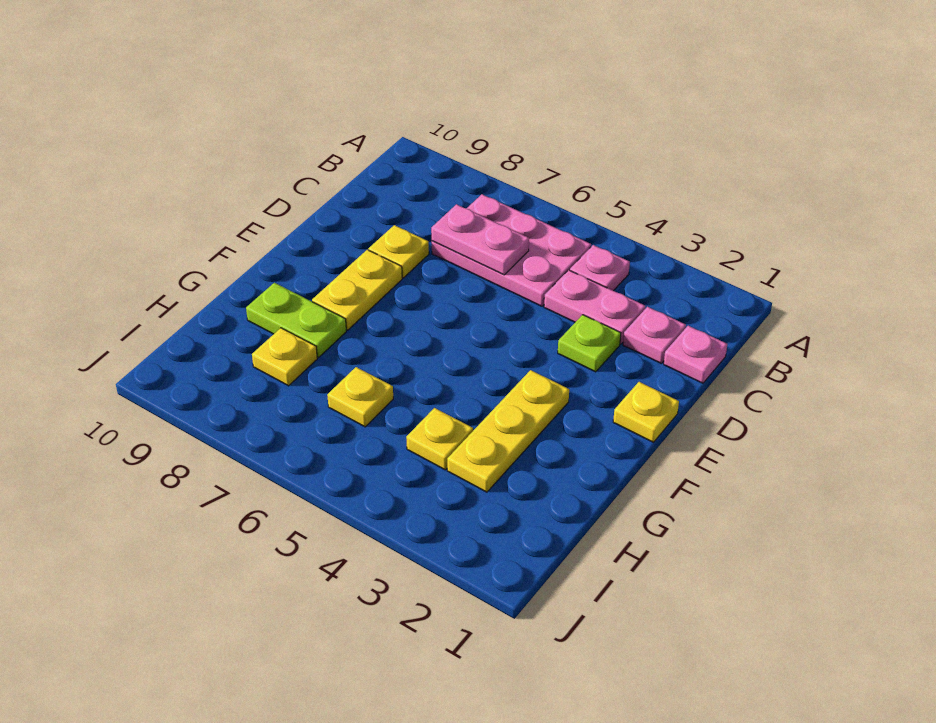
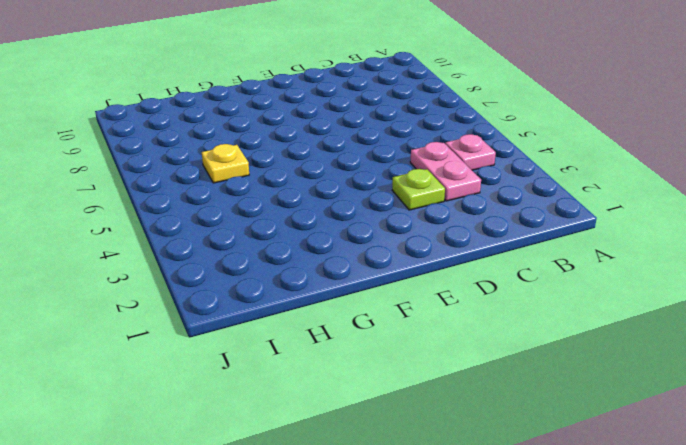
none -> pink plate B5:C7 level 1
none -> pink plate C1 level 1
none -> pink plate C2 level 1

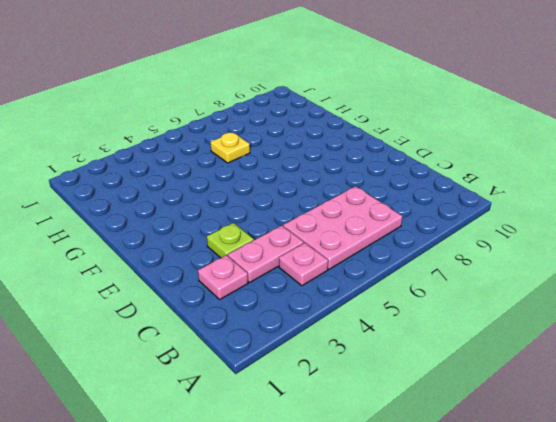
none -> pink plate C1 level 1
none -> yellow plate D8 level 1
none -> yellow plate E1 level 1

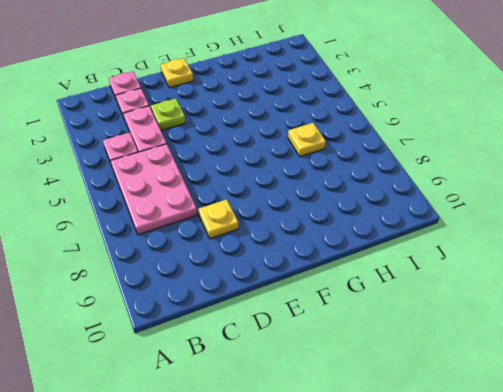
none -> yellow plate E8:F8 level 1
none -> yellow plate F3:H3 level 1
none -> lime plate G8:G9 level 1

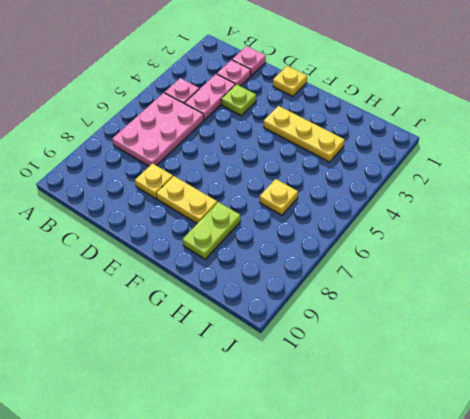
none -> yellow plate H4 level 1
none -> yellow plate H8 level 1
none -> pink plate C6:C7 level 2

